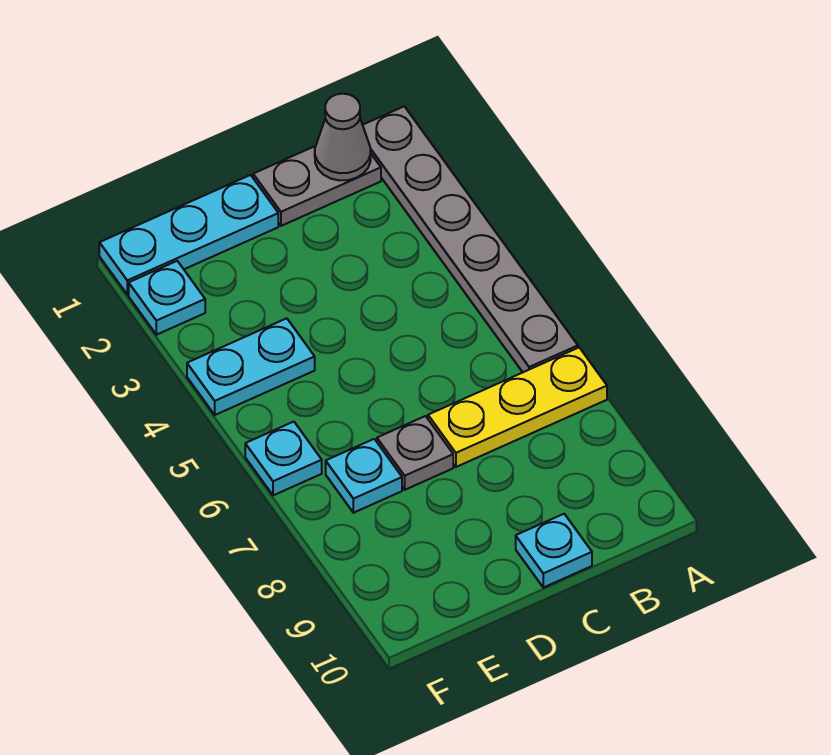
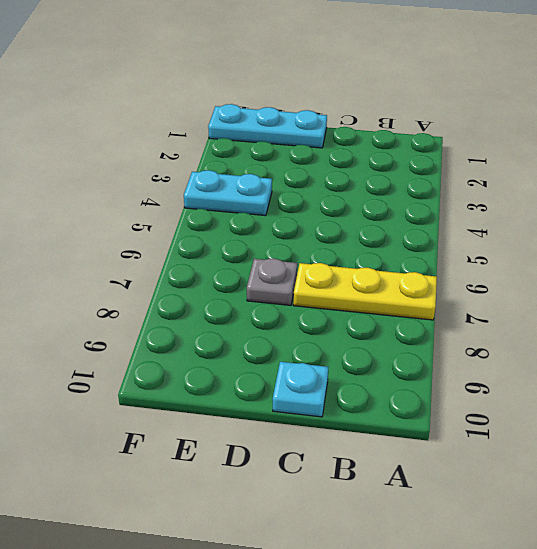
none -> grey plate A1:A6 level 1
none -> grey plate B1:C1 level 1

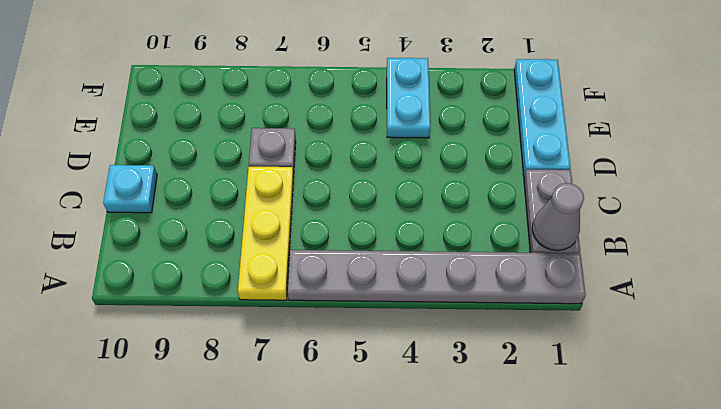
none -> cyan plate E7 level 1
none -> cyan plate F2 level 1

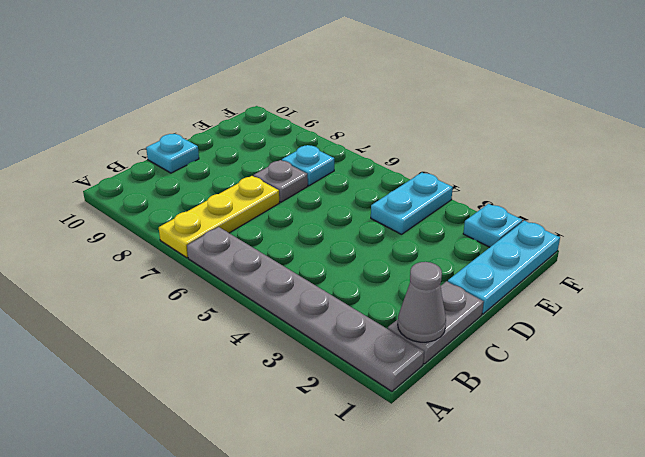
none -> cyan plate F6 level 1

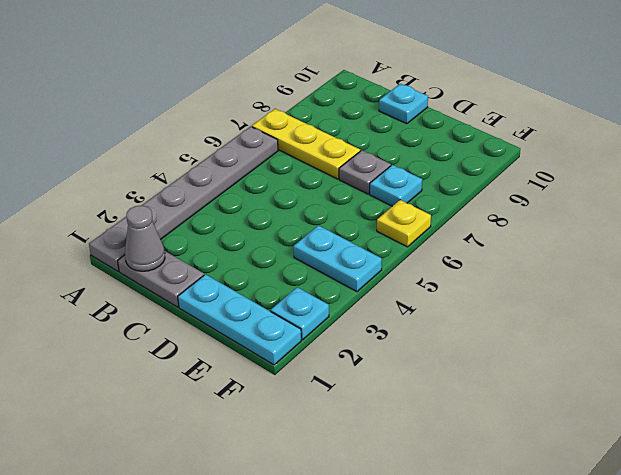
yellow plate F6 level 1 -> cyan plate F6 level 1

